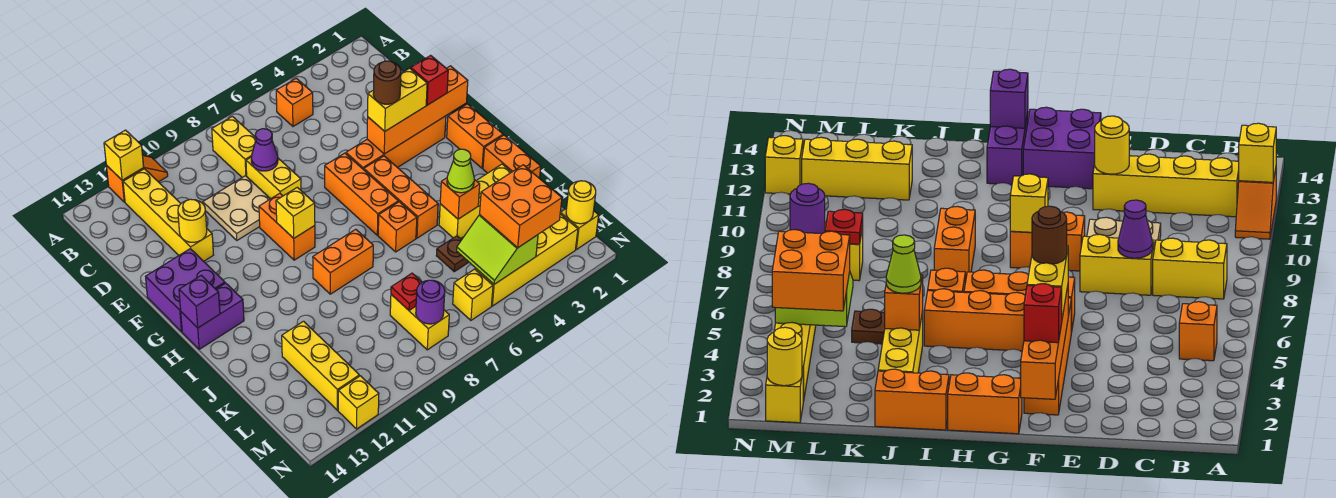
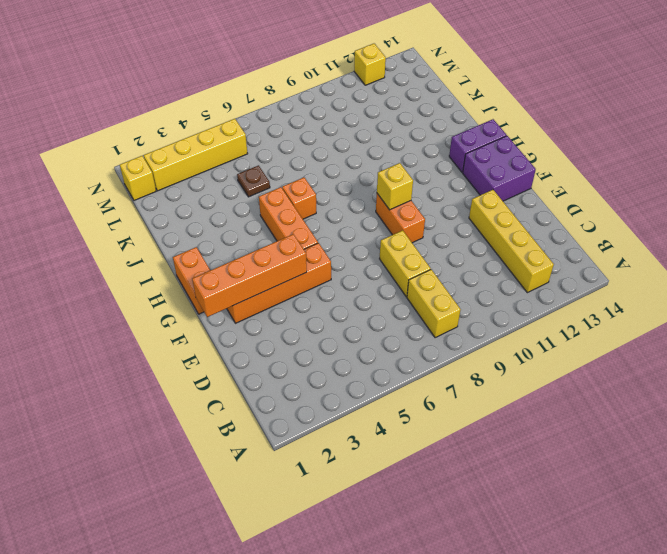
none -> orange slope A11:A12 level 1 top 12
none -> orange brick B5 level 1
none -> tan plate D9:E10 level 1
none -> orange brick F6:H6 level 1

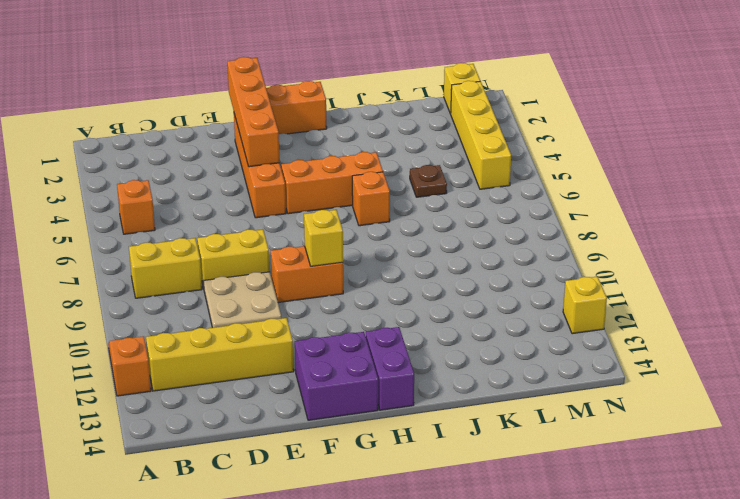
none -> orange brick F6:H6 level 1
none -> orange brick I1:J1 level 1
none -> orange brick I8:I9 level 1
none -> yellow brick J2:J4 level 1

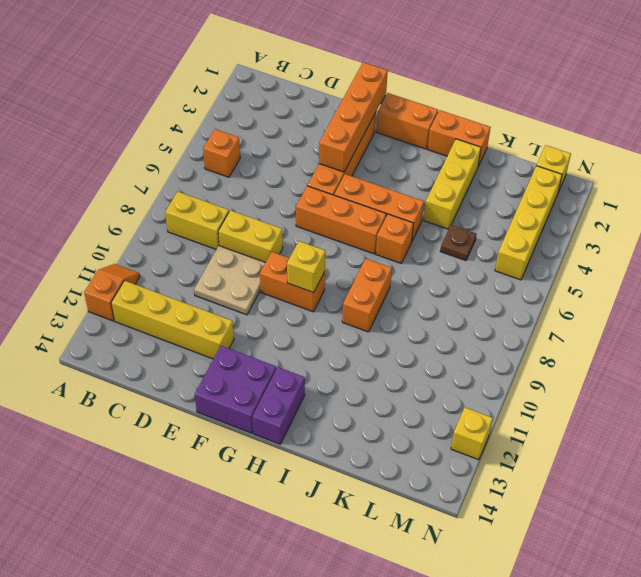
none -> yellow brick K12:M12 level 1
none -> yellow brick L8:M8 level 1
none -> yellow brick M6 level 1
none -> yellow brick A12 level 2

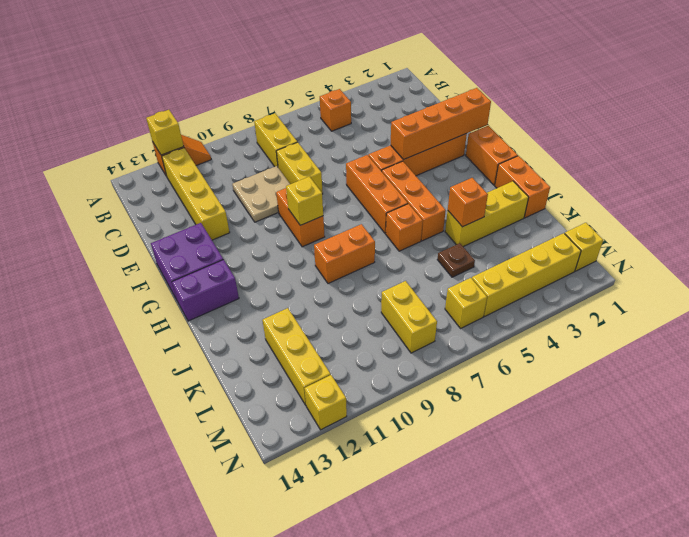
none -> purple cone D8 level 2
none -> yellow round brick E12 level 2
none -> purple brick H14 level 2
none -> lime slope L4:M5 level 2 top 4

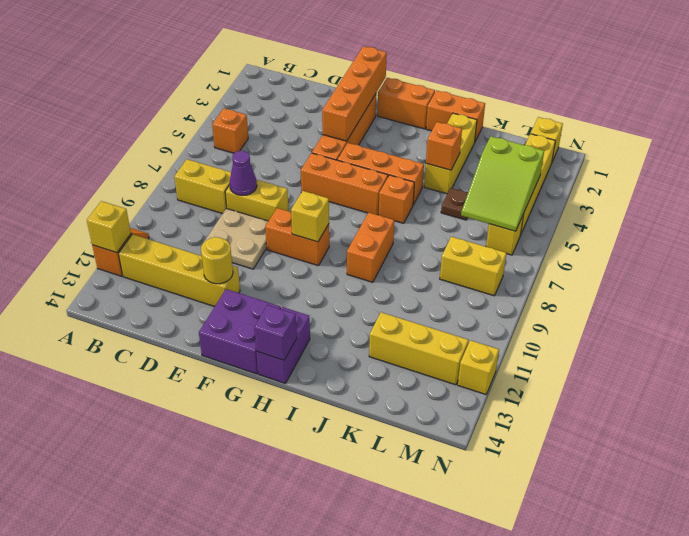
lime slope L4:M6 level 2 top 4 -> lime slope L4:M5 level 2 top 4
none -> red plate L8 level 2
none -> yellow round brick M1 level 2
none -> purple round brick M8 level 2
none -> red brick F2 level 3

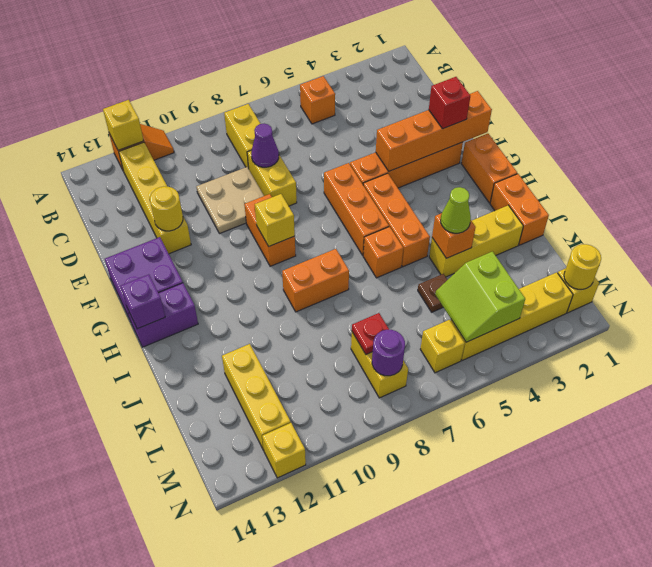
none -> yellow brick F3:F4 level 3
none -> orange brick L3:M4 level 3
none -> brown round brick F4 level 4

